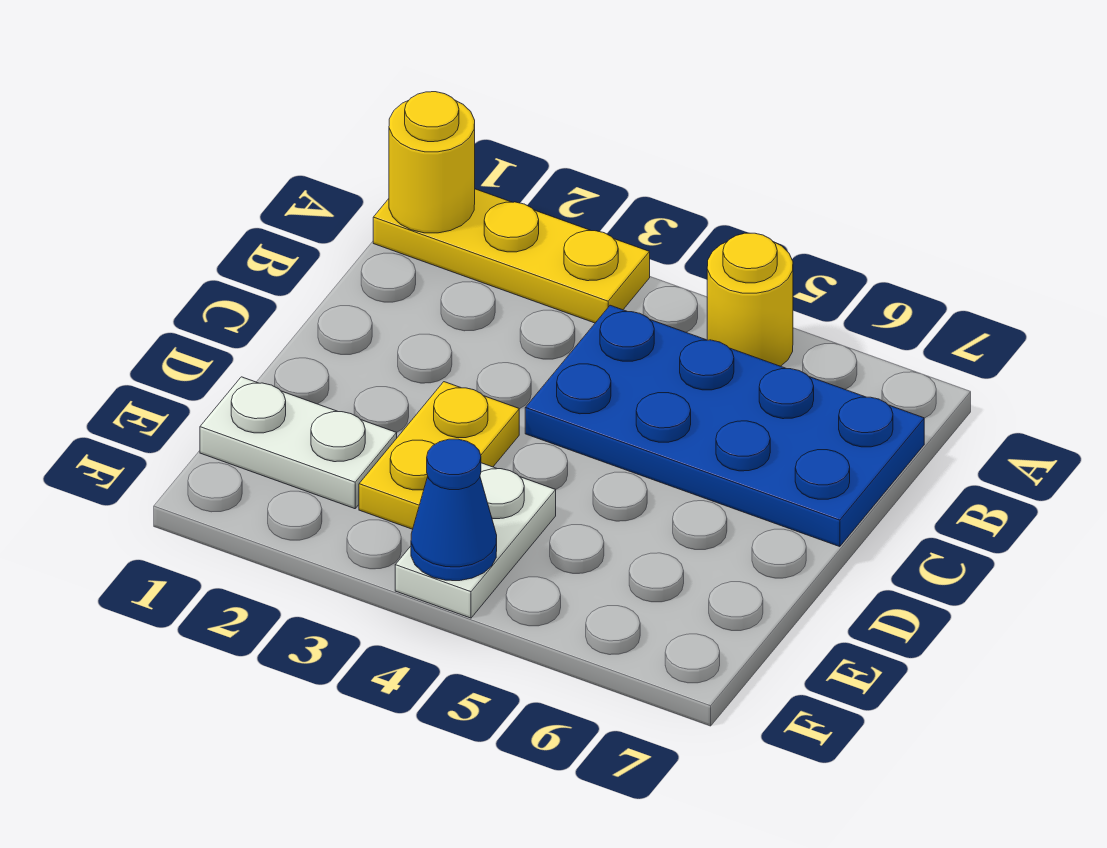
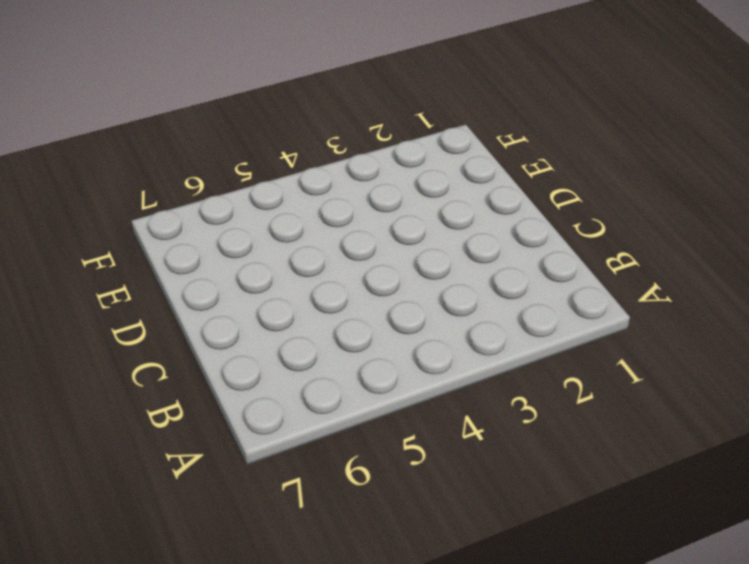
none -> yellow plate A1:A3 level 1
none -> yellow round brick A5 level 1

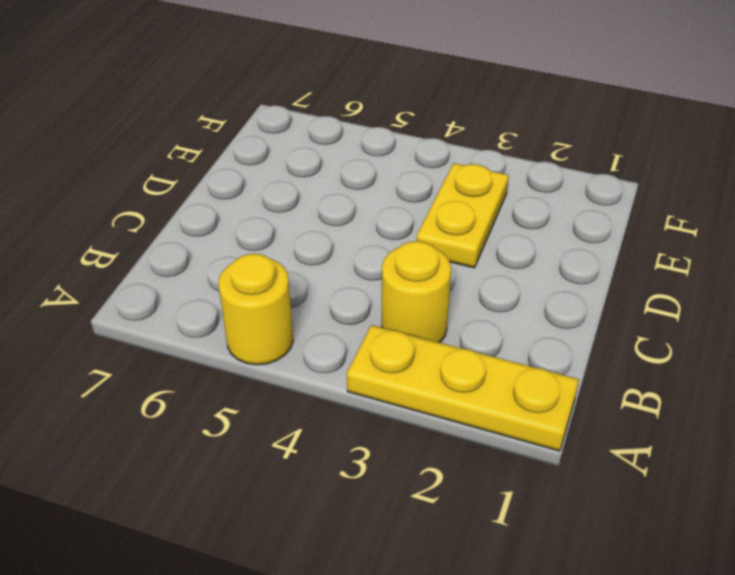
yellow round brick B3 level 1 -> yellow round brick A1 level 2
none -> blue plate B4:C7 level 1
none -> white plate E1:E2 level 1

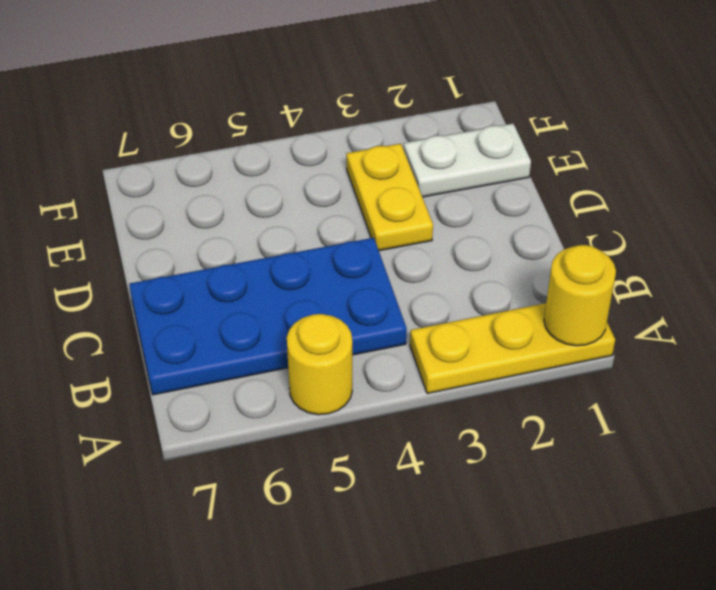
none -> white plate E4:F4 level 1
none -> blue cone F4 level 2

